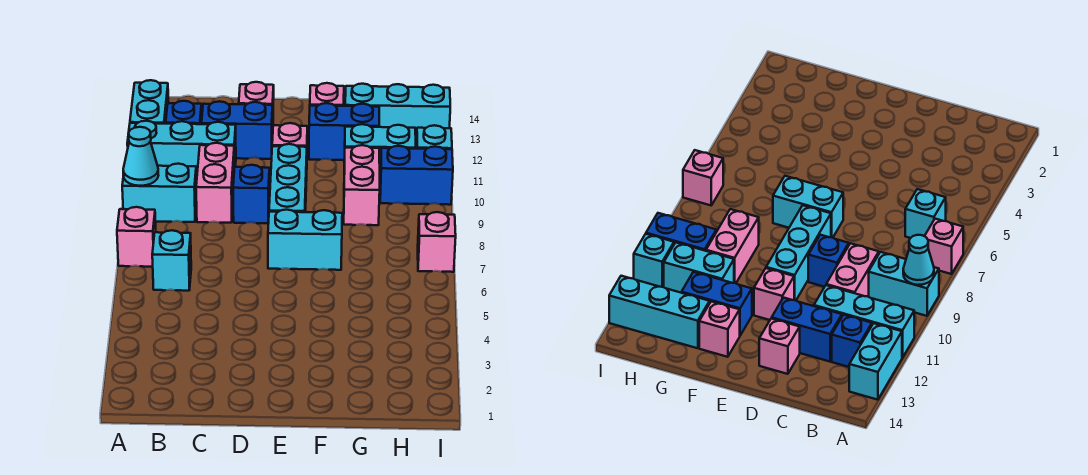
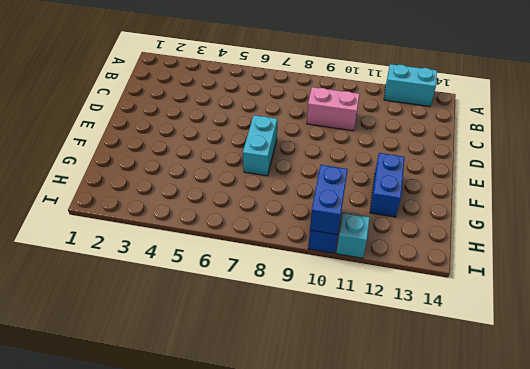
blue brick H10:I10 level 2 -> blue brick C12:D12 level 1
none -> pink brick A7 level 1
none -> cyan brick A9:B9 level 1
none -> cyan brick A11:C11 level 1

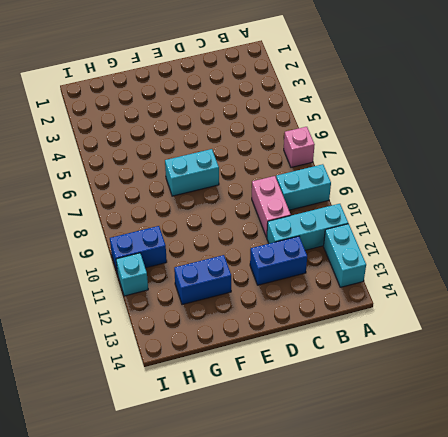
none -> cyan brick B6 level 1
none -> blue brick B12 level 1
none -> blue brick D9 level 1

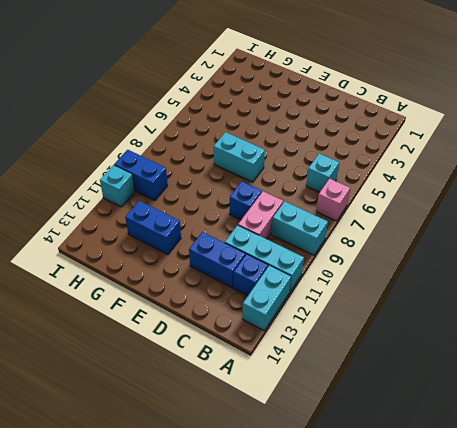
none -> pink brick D13 level 1
none -> cyan brick E8:E10 level 1
none -> pink brick E11 level 1

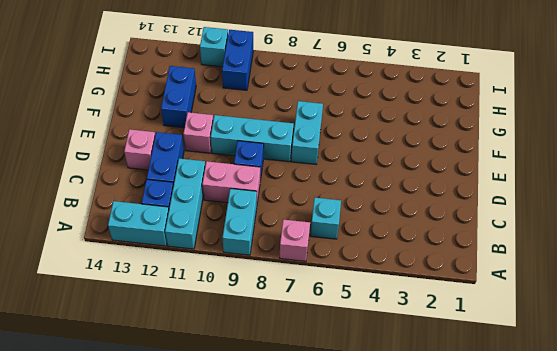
none -> pink brick F13 level 1
none -> pink brick G9:G10 level 1
none -> cyan brick G11:H11 level 1

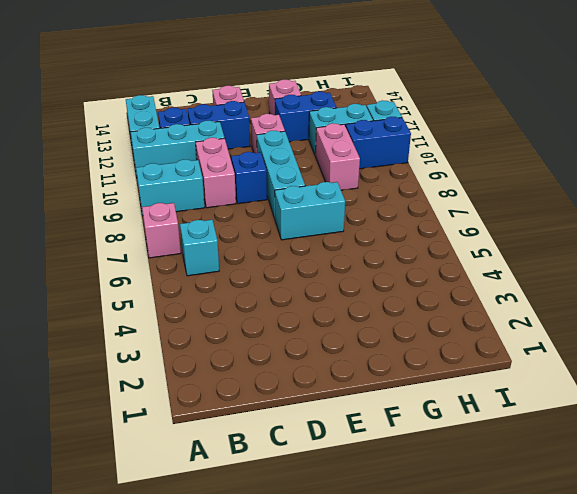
none -> cyan brick G13:I13 level 1
none -> pink brick I7 level 1
none -> cyan cone A9 level 2

